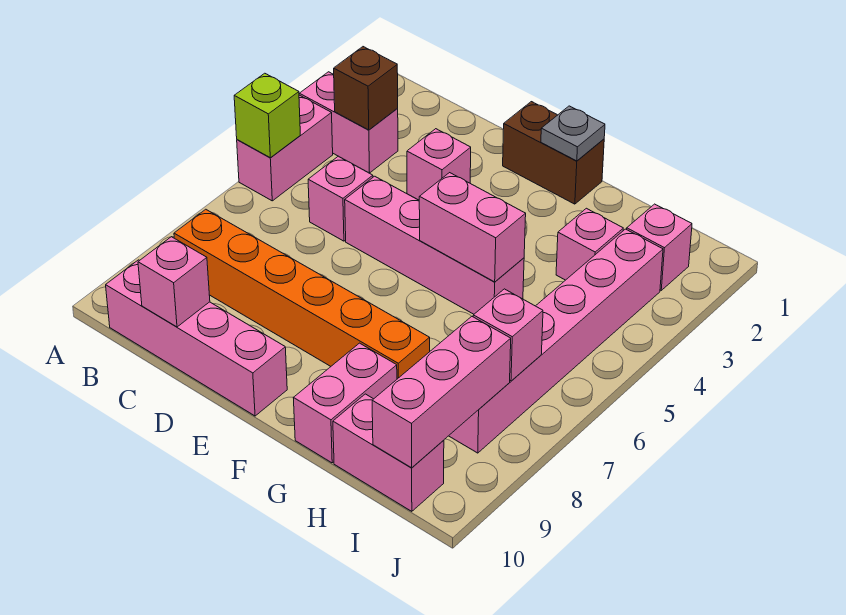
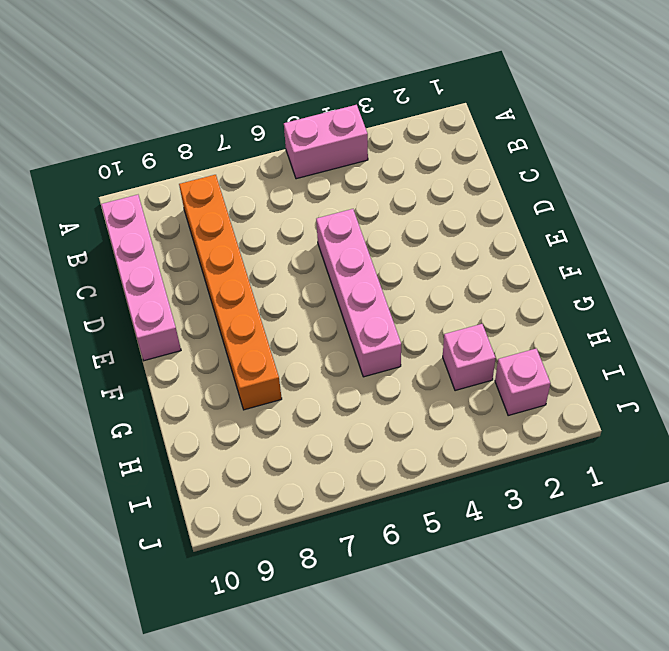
none -> pink brick A3:B3 level 1
none -> pink brick C5 level 1
none -> pink brick D3 level 1

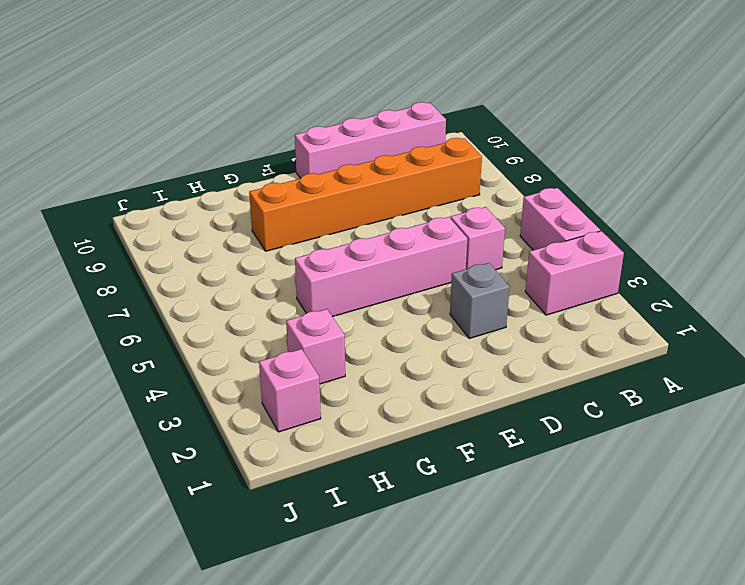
grey brick D3 level 1 -> pink brick D3 level 1
none -> brown brick E1:F1 level 1
none -> pink brick G9:G10 level 1
none -> pink brick H10:I10 level 1

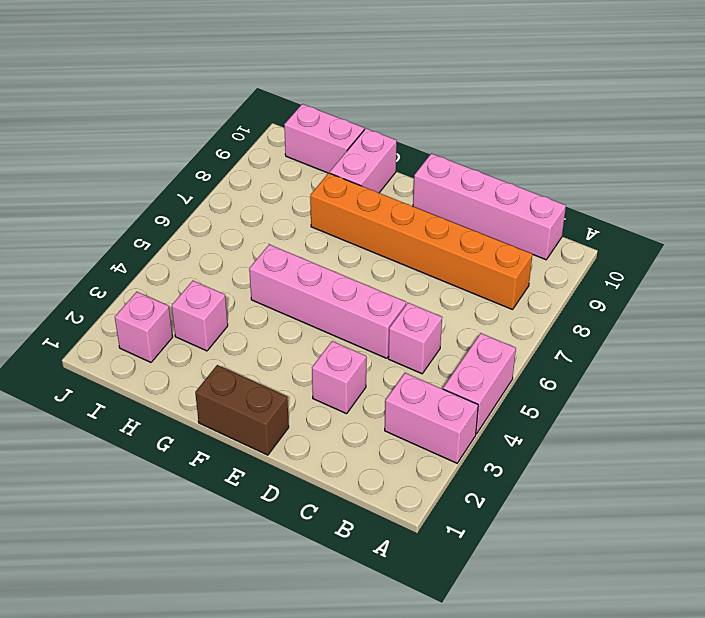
none -> pink brick I3:I8 level 1
none -> lime brick A5 level 2
none -> brown brick B3 level 2

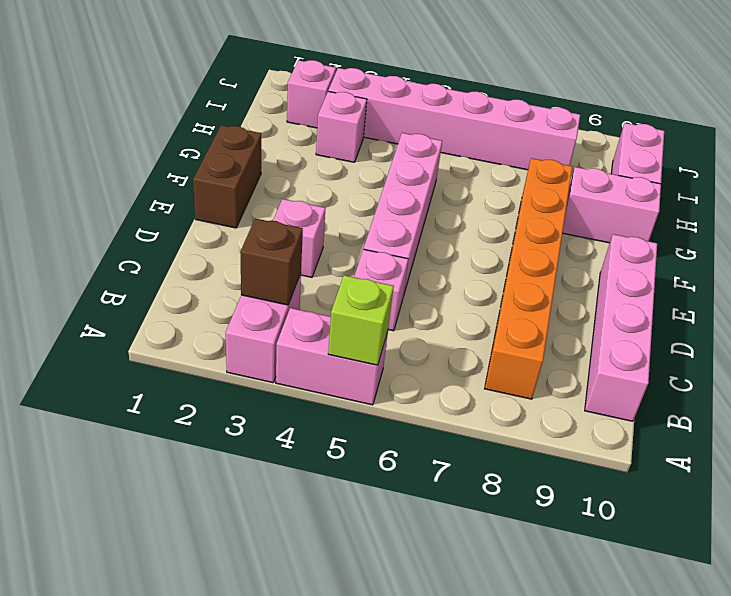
none -> pink brick C10 level 2
none -> grey plate F1 level 2
none -> pink brick F5:G5 level 2

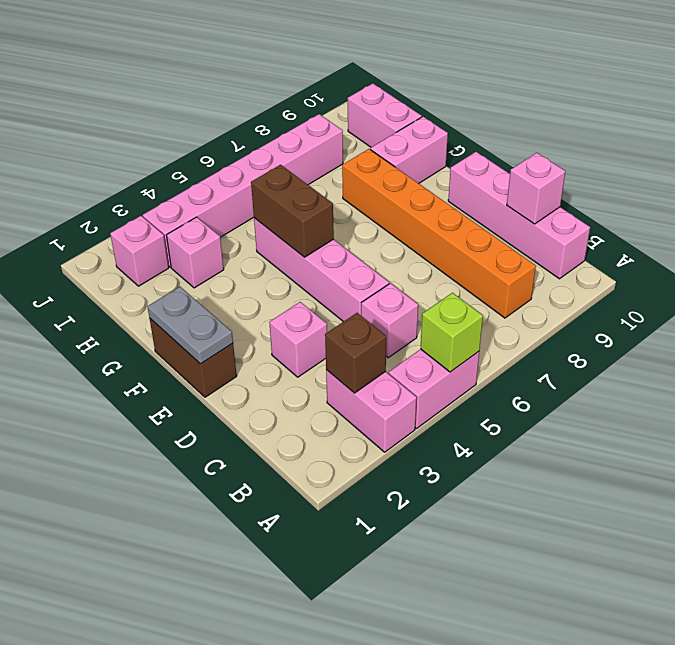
grey plate E1:F1 level 2 -> grey plate F1 level 2
brown brick F5:G5 level 2 -> pink brick F5:G5 level 2
none -> pink brick I7 level 2
none -> pink brick I8:I10 level 2

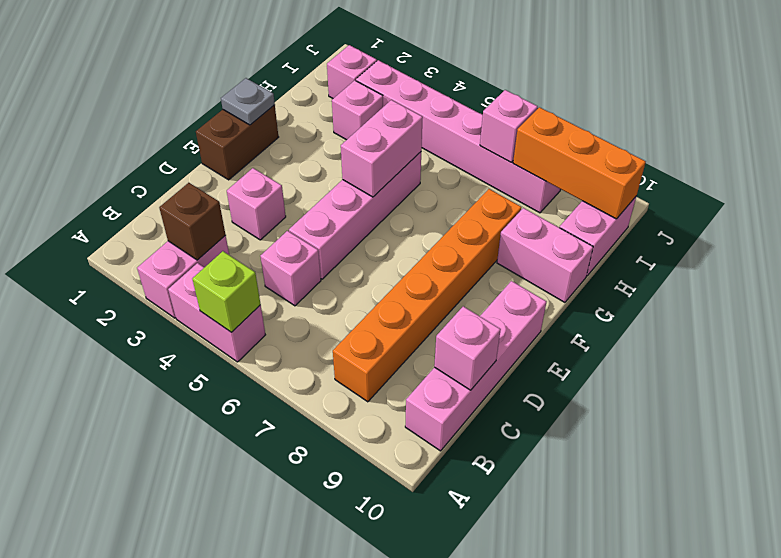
orange brick I8:I10 level 2 -> pink brick I8:I10 level 2

